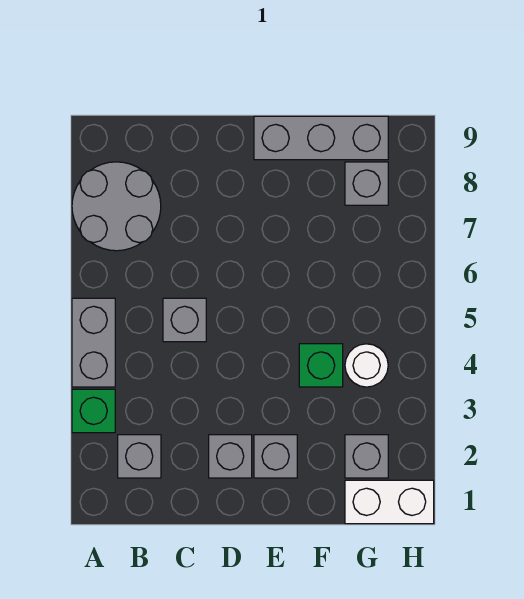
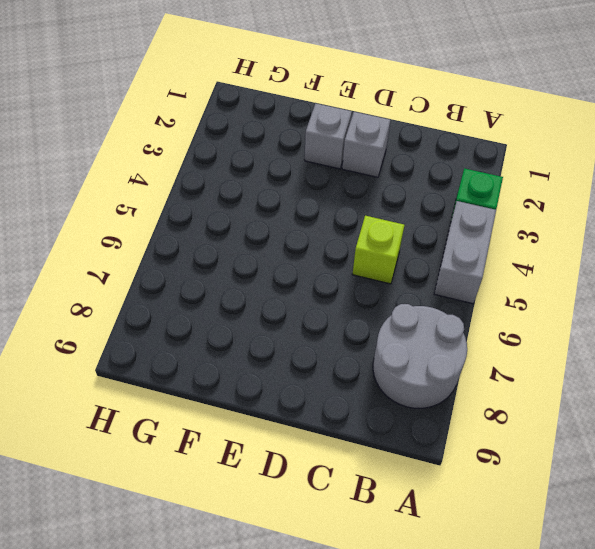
lime brick C5 level 1 -> grey brick C5 level 1
none -> grey brick B2 level 1
none -> grey brick E9:G9 level 1
none -> green brick F4 level 1

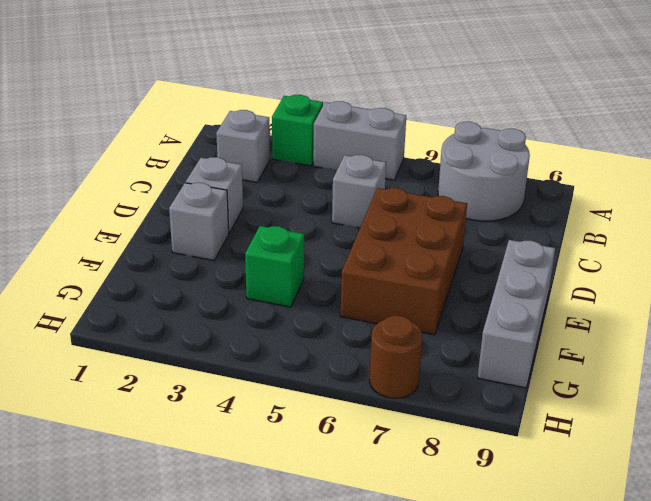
brown brick D6:F7 level 1 -> none
brown round brick H7 level 1 -> none
none -> white brick G1:H1 level 1
none -> grey brick G2 level 1
none -> white round brick G4 level 1

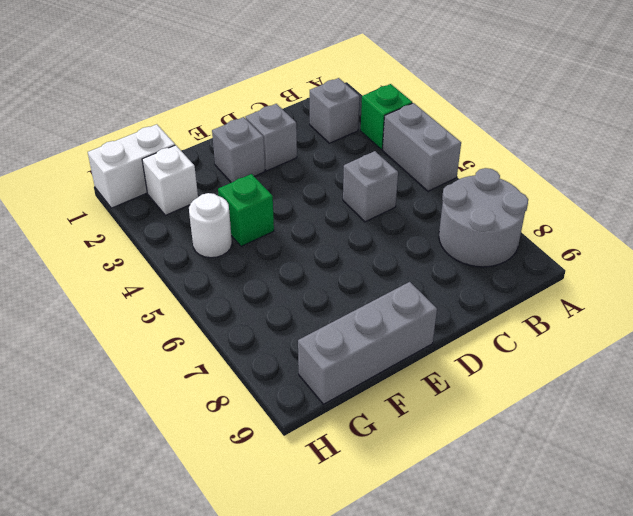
white brick G2 level 1 -> grey brick G2 level 1
none -> grey brick G8 level 1

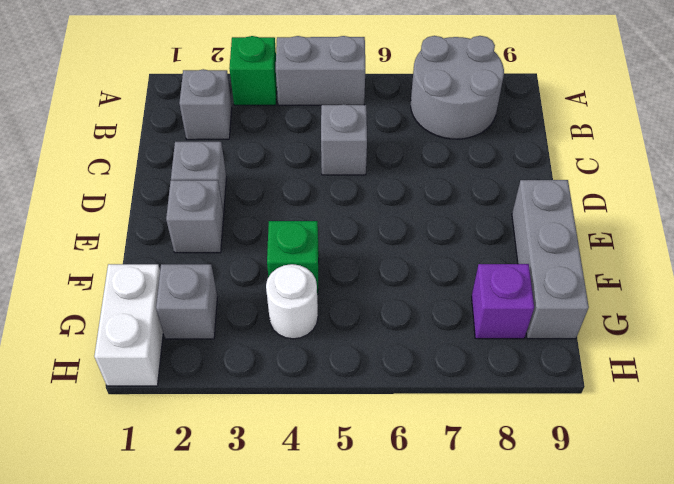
purple brick G8 level 1 -> grey brick G8 level 1

